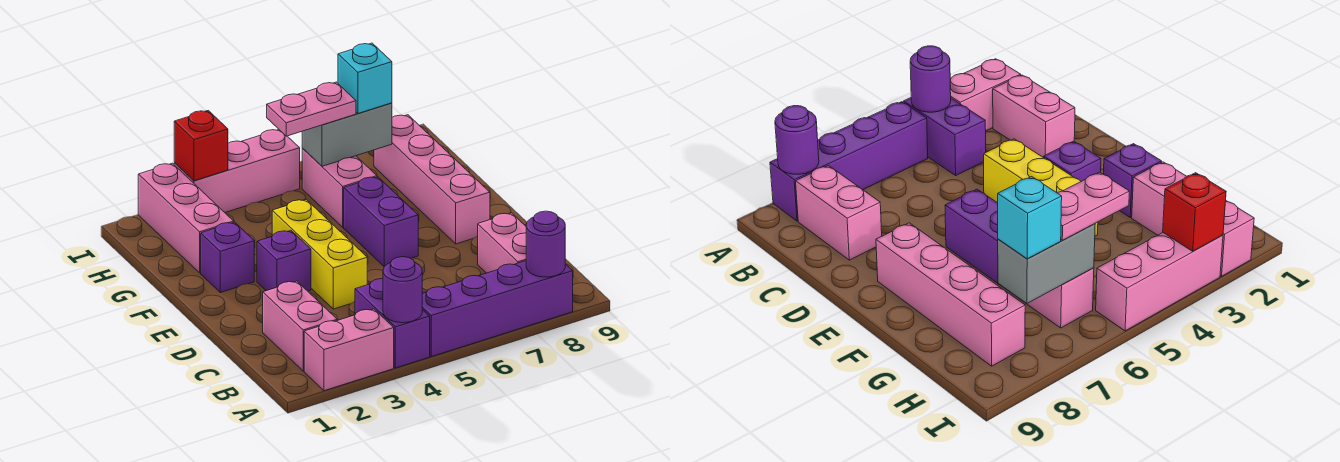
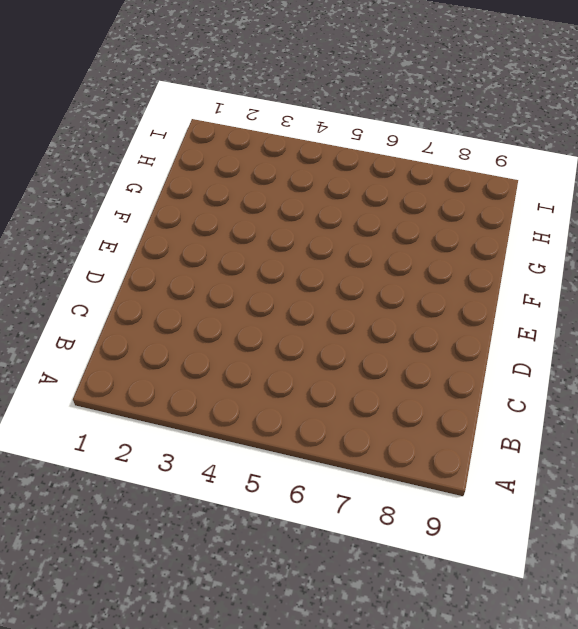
none -> pink brick A2:A3 level 1
none -> purple brick A4:B4 level 1
none -> purple brick A5:A8 level 1

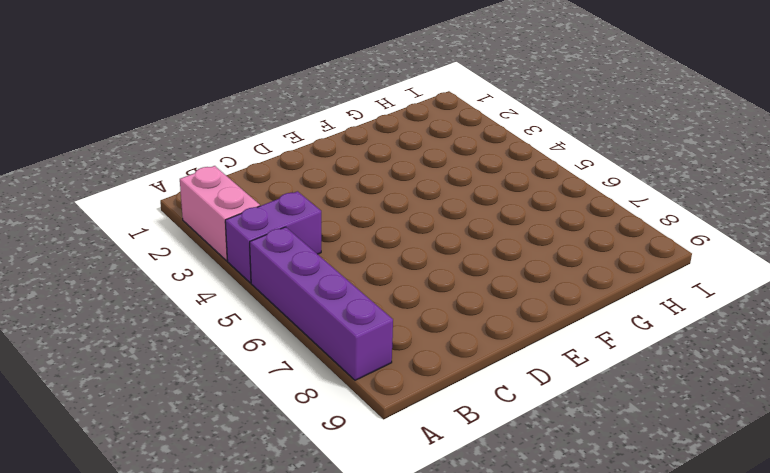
none -> pink brick B2:C2 level 1
none -> pink brick B8:C8 level 1
none -> yellow brick D4:F4 level 1

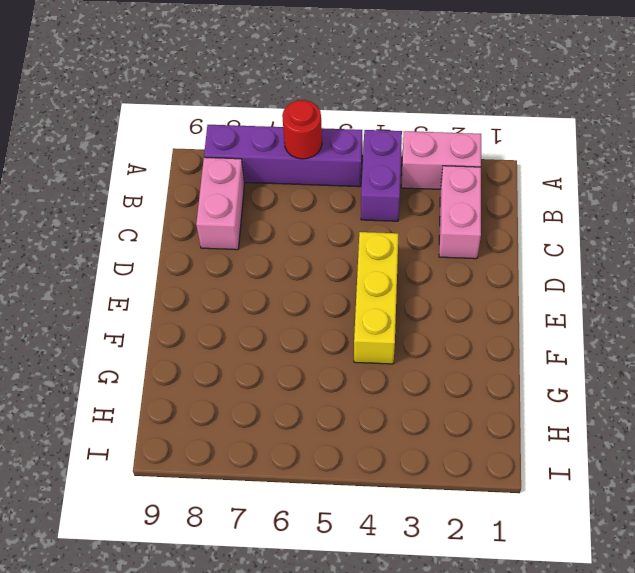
red round brick A6 level 2 -> none
none -> purple brick E3 level 1
none -> purple brick E6:F6 level 1
none -> pink brick E8:H8 level 1

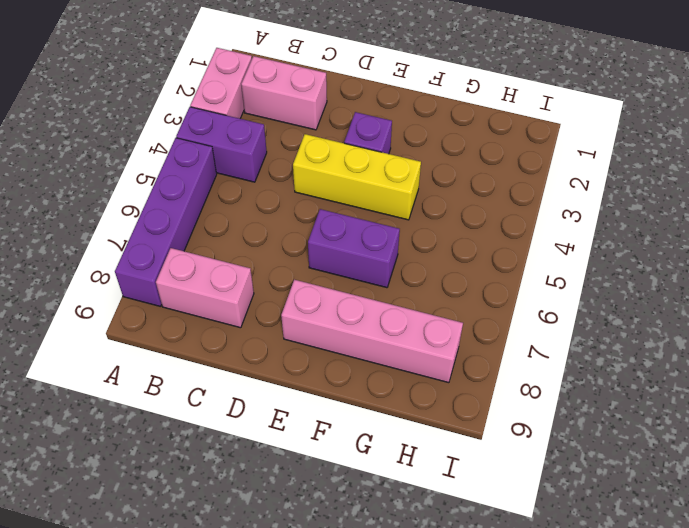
none -> purple brick F2 level 1
none -> pink brick G2:I2 level 1
none -> pink brick G6:H6 level 1

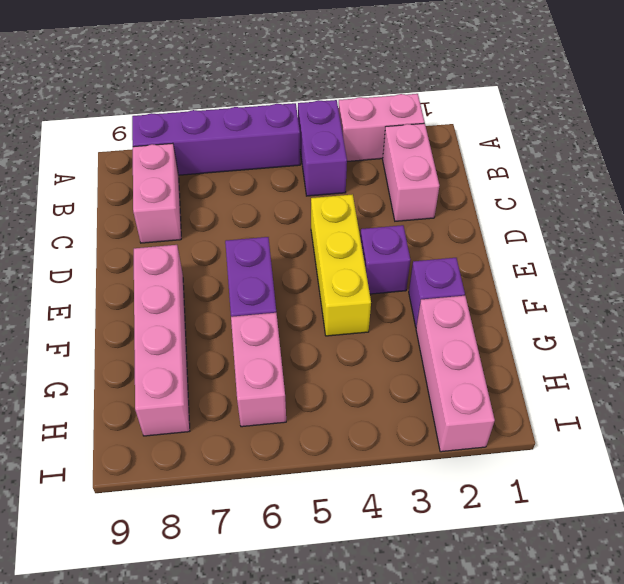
none -> pink brick I3:I5 level 1
none -> purple round brick A4 level 2
none -> purple round brick A8 level 2

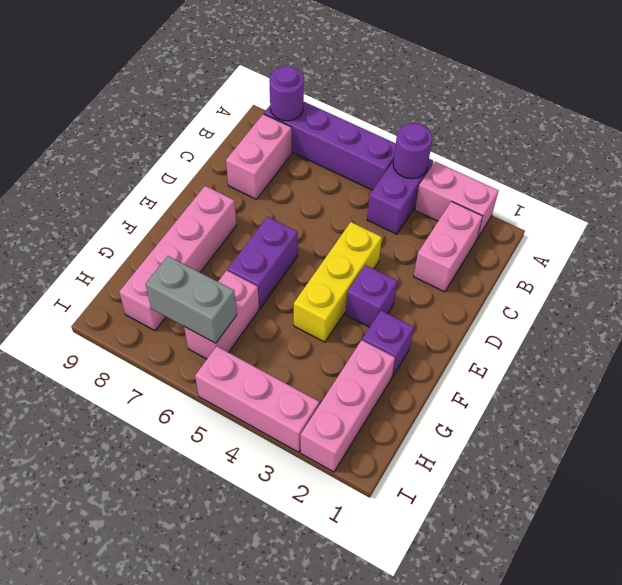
none -> red brick I3 level 2
none -> pink plate H5:H6 level 3
none -> cyan brick H7 level 3

